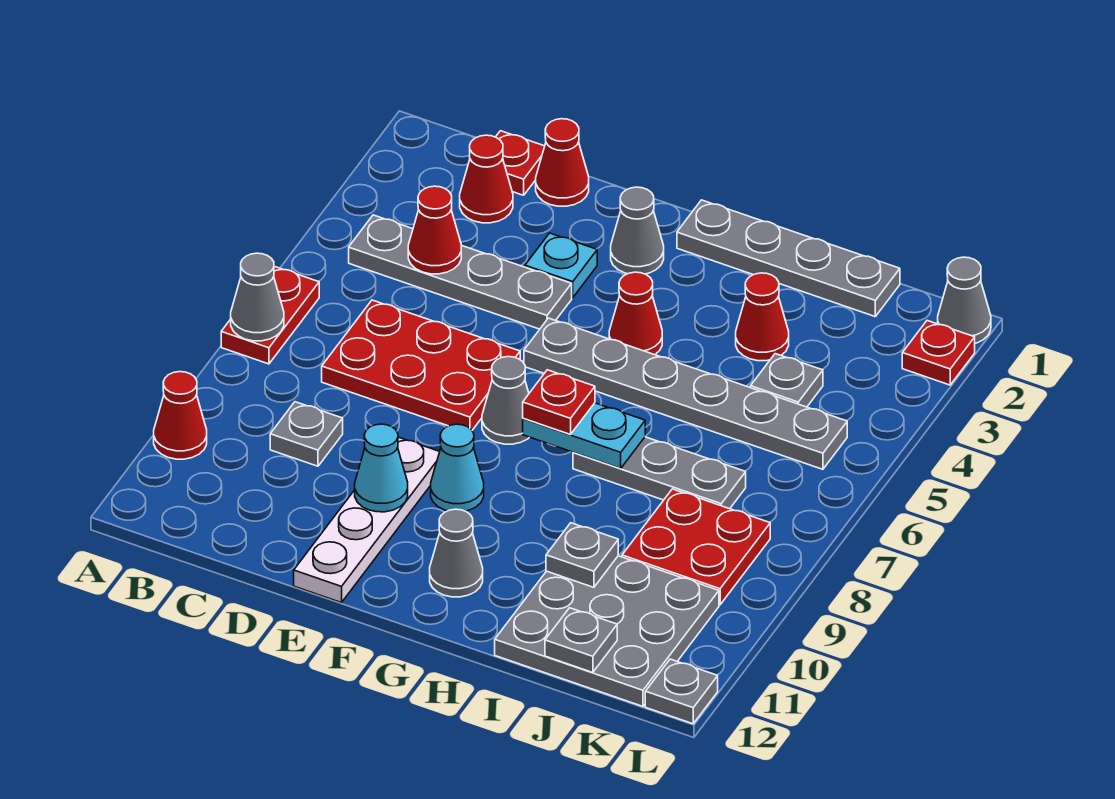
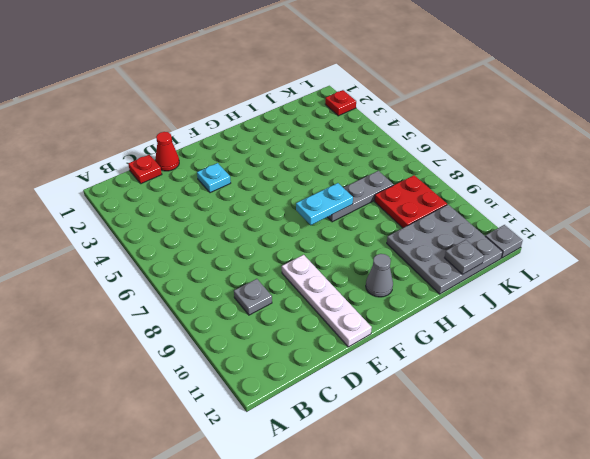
none -> red plate A6:A7 level 1
none -> red cone A10 level 1
none -> grey plate B4:E4 level 1
none -> red cone C2 level 1

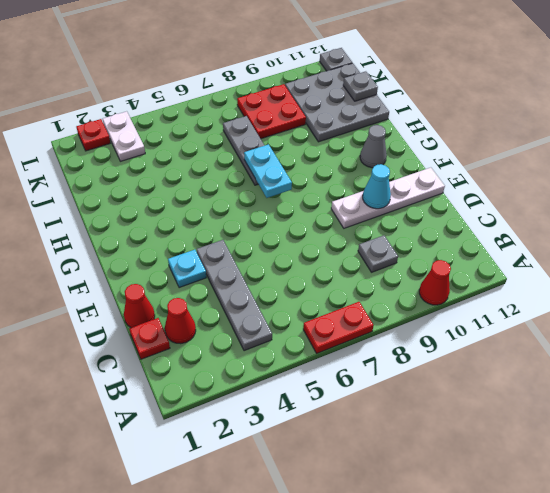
white plate K3:L3 level 1 -> none
none -> red plate C6:E7 level 1
none -> grey cone F2 level 1
none -> grey plate F5:K5 level 1
none -> grey cone F7 level 1

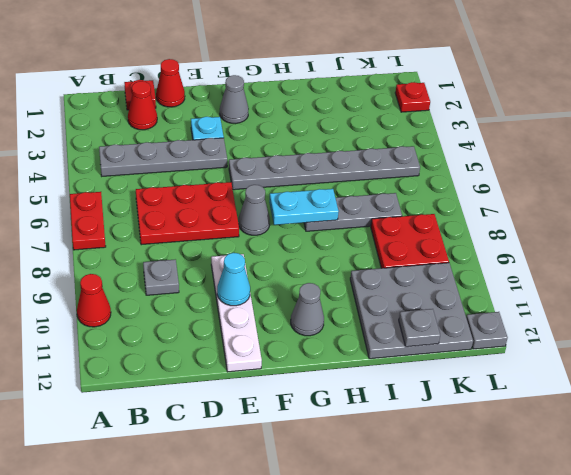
none -> cyan cone F9 level 1
none -> grey plate G1:J1 level 1
none -> red cone G4 level 1
none -> red cone I3 level 1

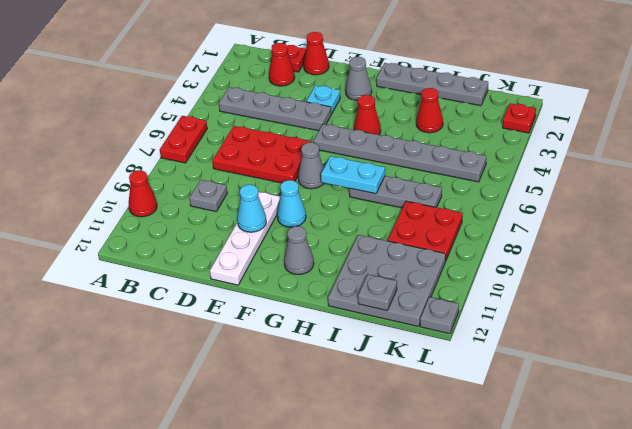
none -> grey plate J4 level 1
none -> grey cone L1 level 1
none -> grey cone A7 level 2
none -> red cone C4 level 2

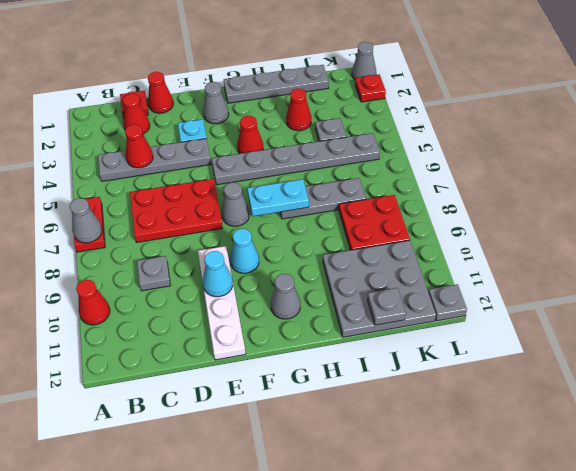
none -> grey plate I10 level 2
none -> red plate G7 level 3

